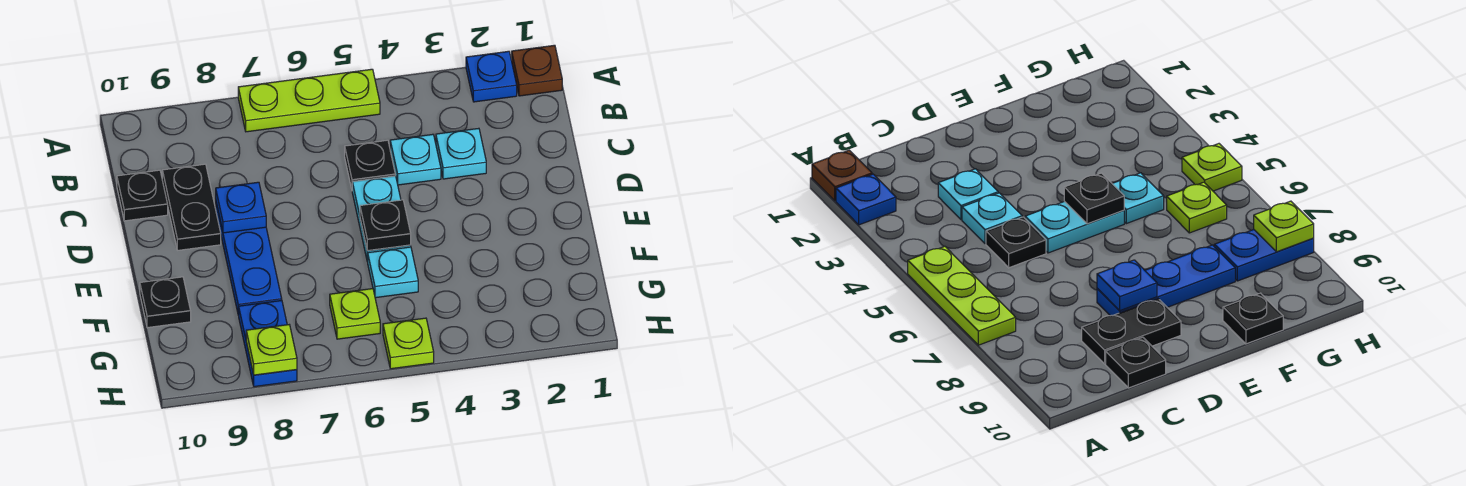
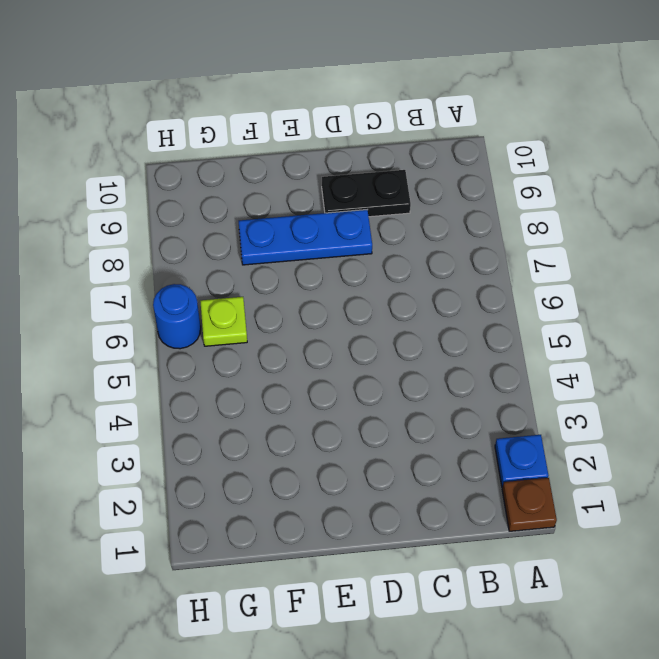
blue round brick H6 level 1 -> none
none -> lime plate A5:A7 level 1
none -> cyan plate C3 level 1
none -> cyan plate C4 level 1

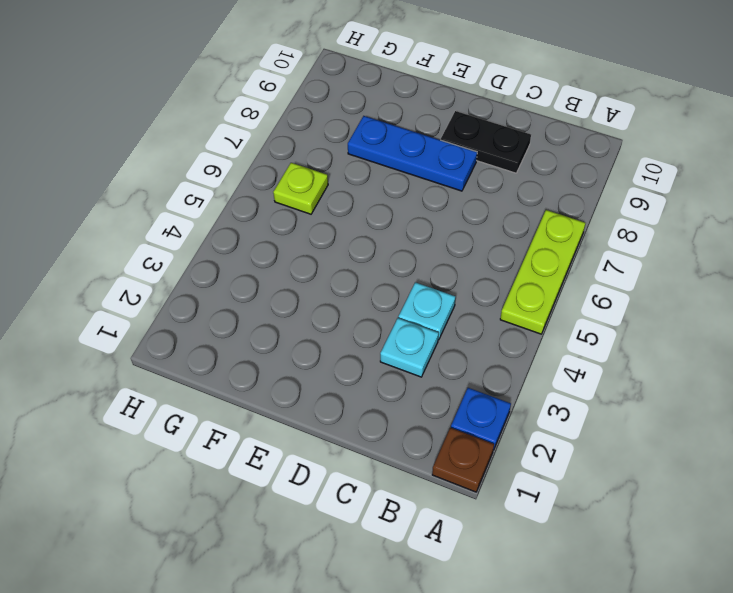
none -> black plate C5 level 1
none -> black plate C10 level 1
none -> cyan plate D5:E5 level 1

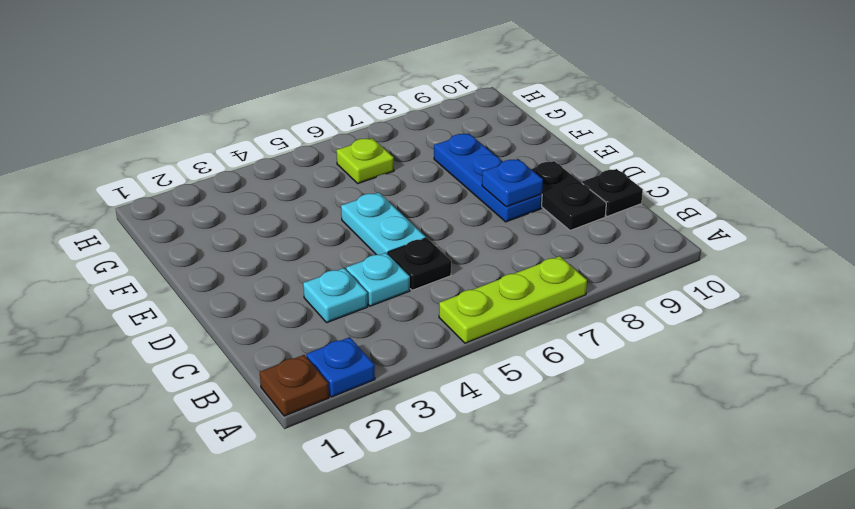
none -> cyan plate F5 level 1
none -> black plate F10 level 1
none -> blue plate G8:H8 level 1

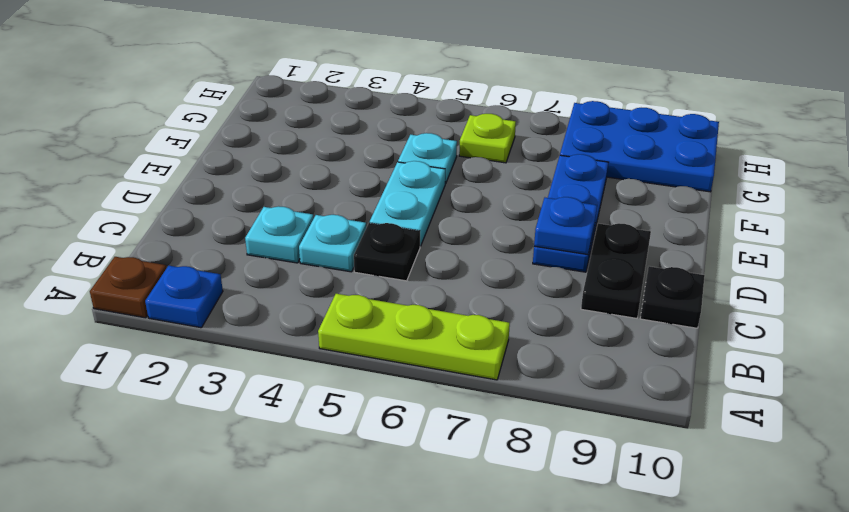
blue plate G8:H10 level 1 -> blue plate G8:H8 level 1
none -> black plate F10 level 1
none -> lime plate H5 level 1
none -> black plate E5 level 2

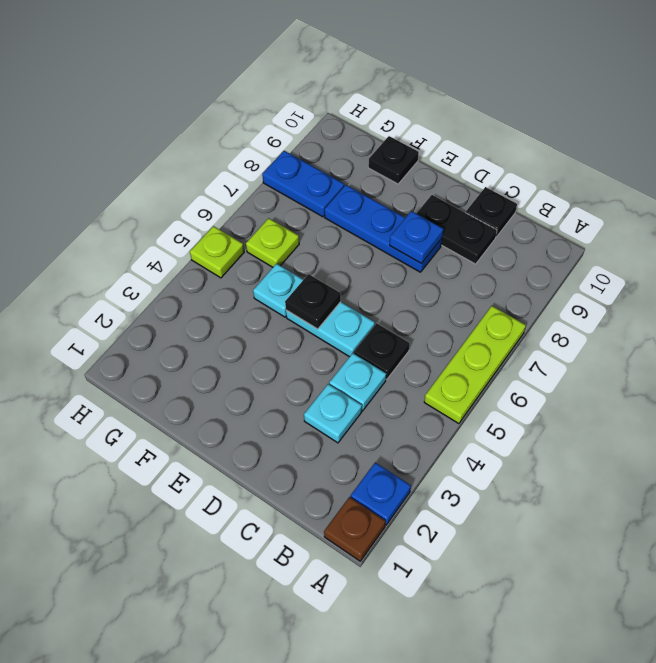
none -> lime plate H8 level 2

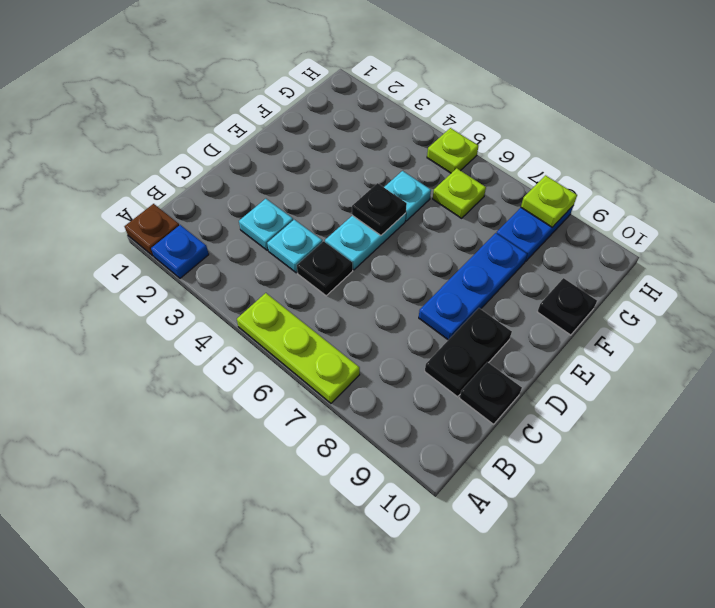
none -> blue plate D8 level 2

